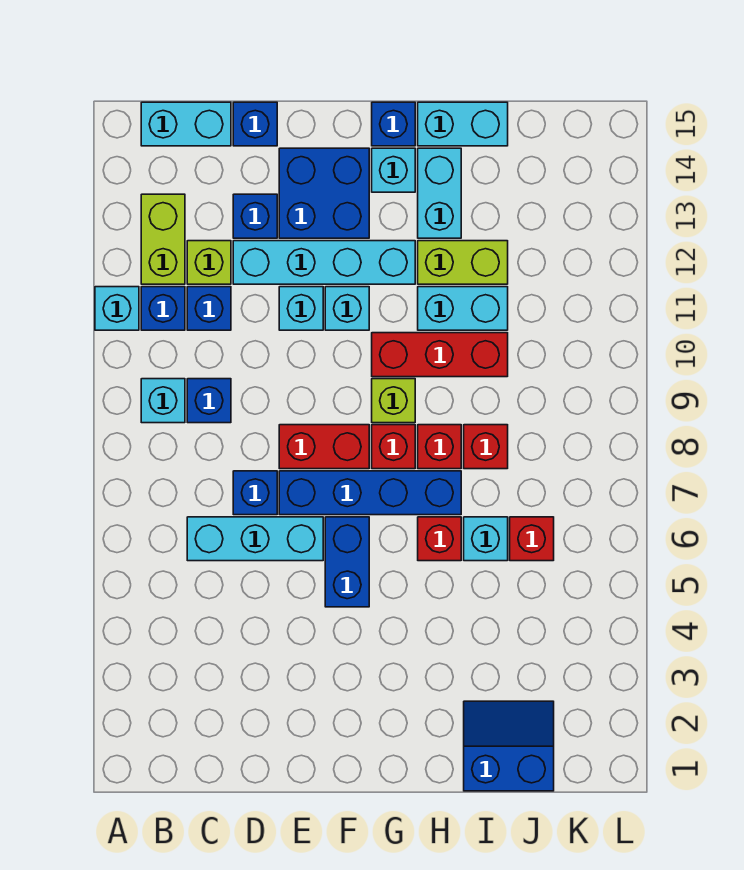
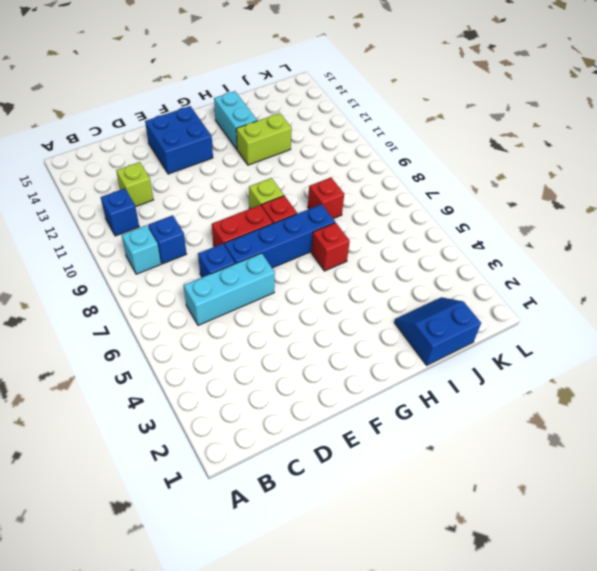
none -> cyan brick A11 level 1
none -> lime brick B12:B13 level 1
none -> cyan brick B15:C15 level 1
none -> blue brick C11 level 1

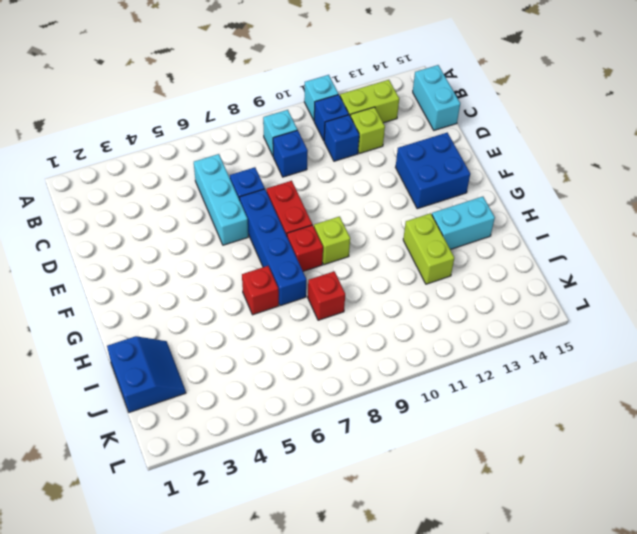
none -> cyan brick D12:G12 level 1
none -> blue brick D13 level 1
none -> blue brick D15 level 1
none -> cyan brick E11 level 1

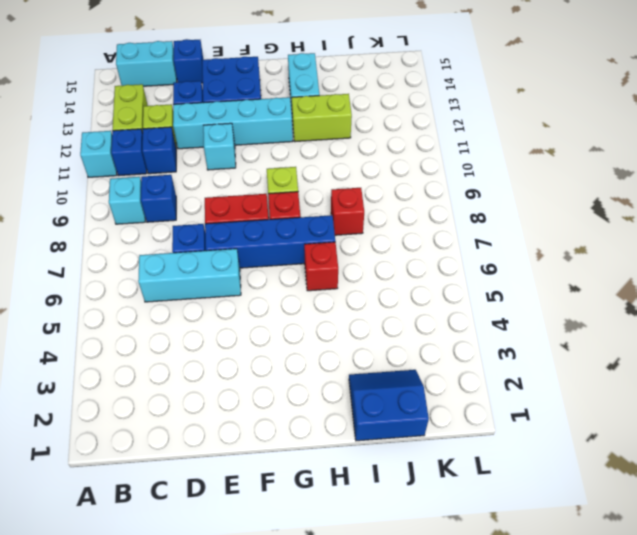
none -> blue brick F5:F6 level 1
none -> cyan brick F11 level 1
none -> red brick G10:I10 level 1
none -> cyan brick G14 level 1

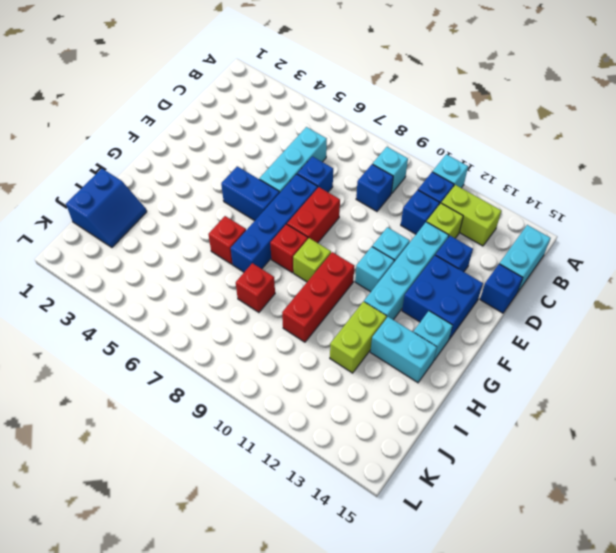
none -> blue brick G15 level 1
none -> red brick H8 level 1
none -> cyan brick H11:I11 level 1
none -> cyan brick H15:I15 level 1

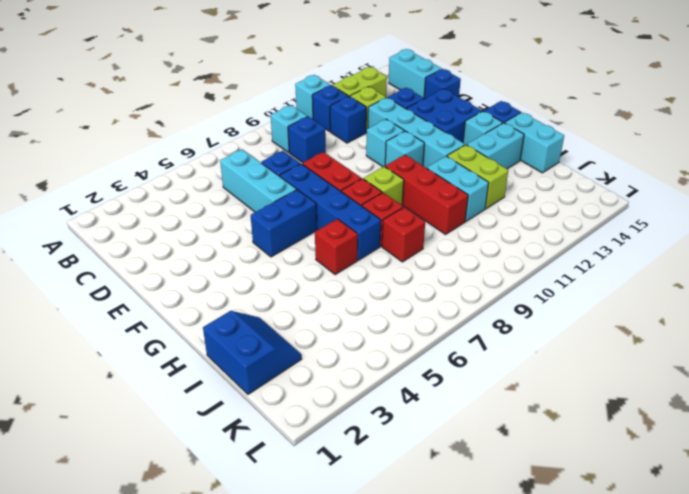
none -> cyan brick I6 level 1
none -> red brick J6 level 1

